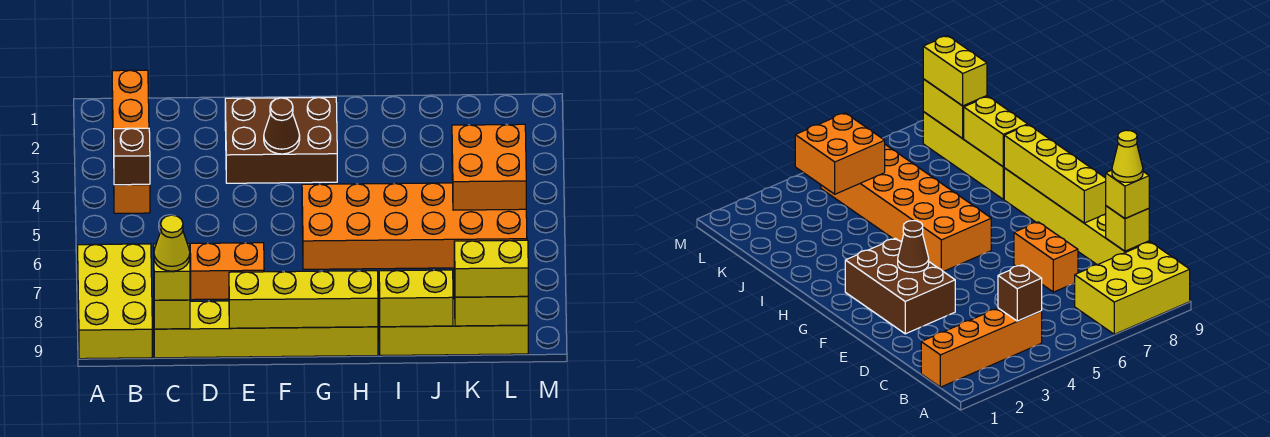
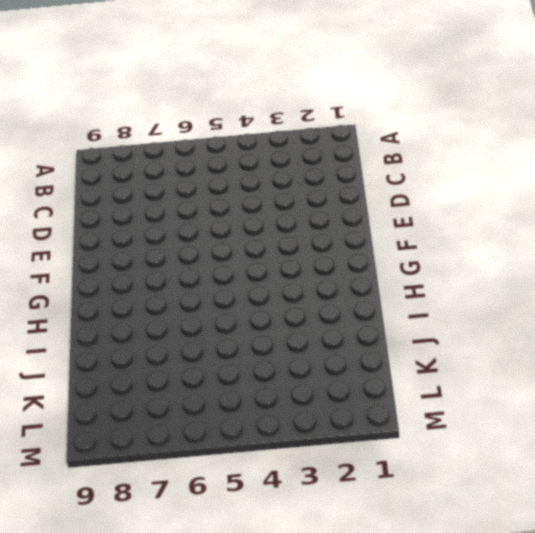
none -> yellow brick A7:B9 level 1
none -> orange brick B1:B4 level 1
none -> yellow brick C9:H9 level 1

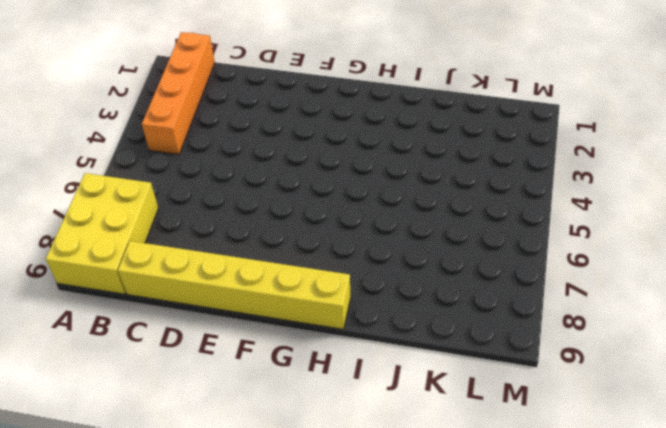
none -> orange brick D7:E7 level 1
none -> brown brick E2:G3 level 1
none -> orange brick G5:L6 level 1

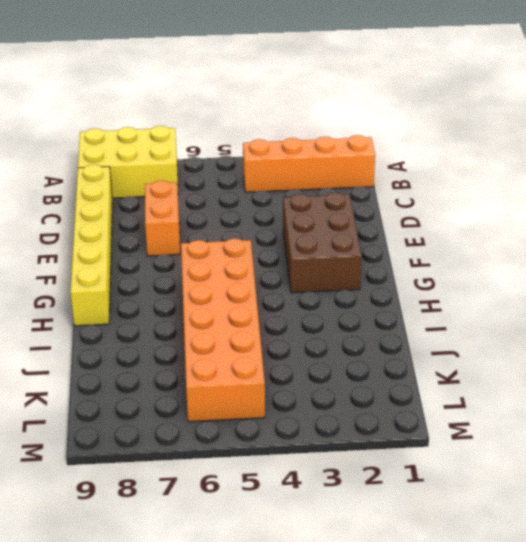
none -> yellow brick I9:L9 level 1
none -> brown brick B4 level 2
none -> yellow brick C9 level 2

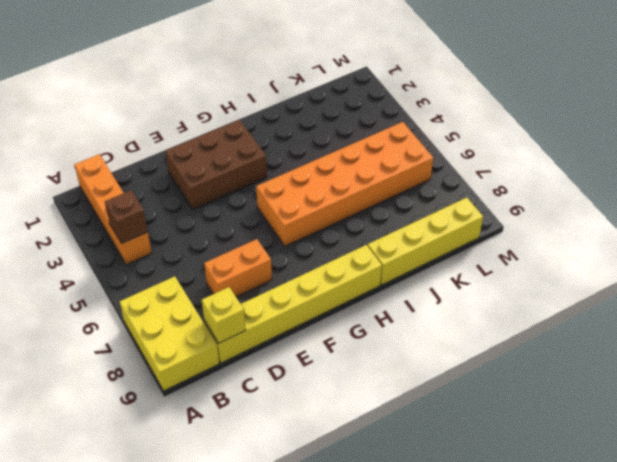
none -> yellow brick E9:H9 level 2
none -> brown cone F3 level 2
none -> yellow brick I9:J9 level 2

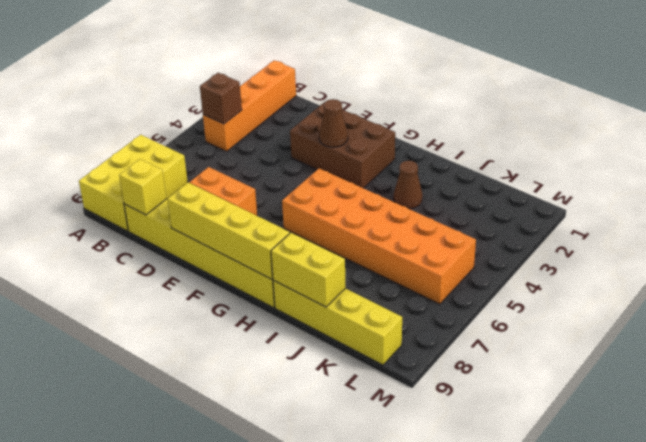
brown cone I3 level 1 -> none
none -> orange brick K4:L5 level 2
none -> yellow brick K9:L9 level 2
none -> yellow brick C9 level 3

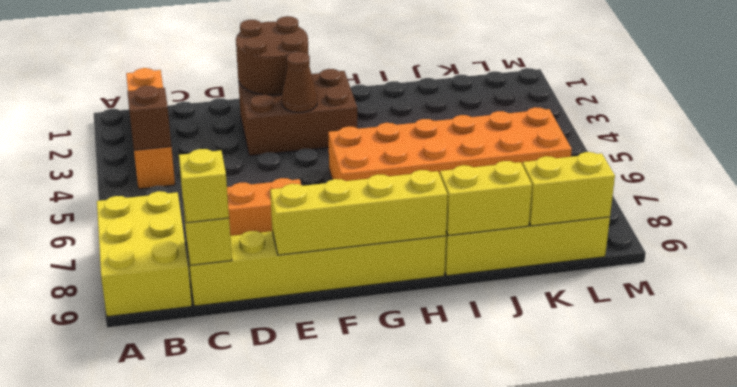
brown round brick E1:F2 level 2 -> none
none -> orange brick K4:L5 level 2
none -> yellow brick K9:L9 level 3
none -> yellow cone C9 level 4

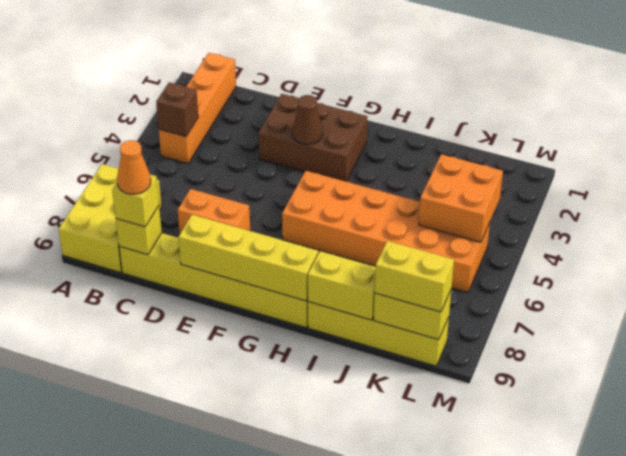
orange cone C9 level 4 -> yellow cone C9 level 4

